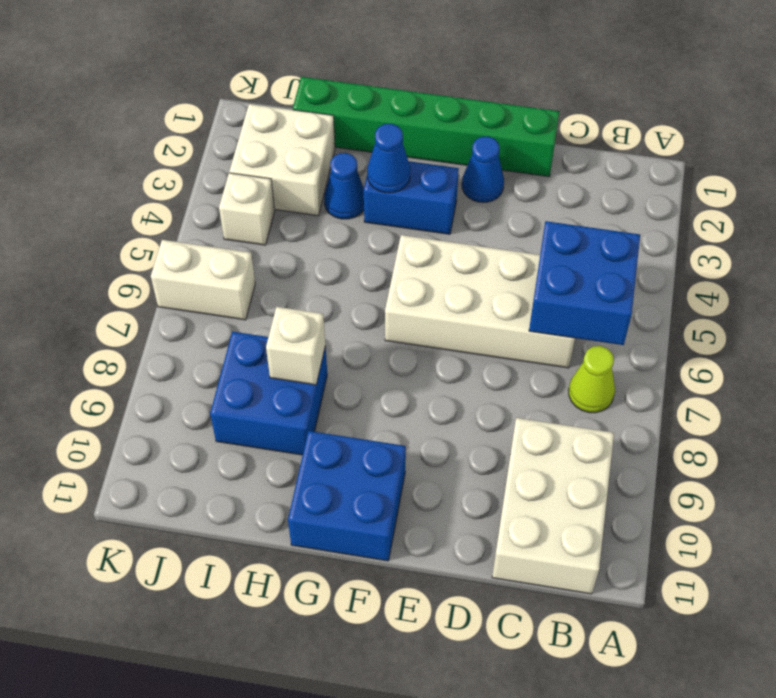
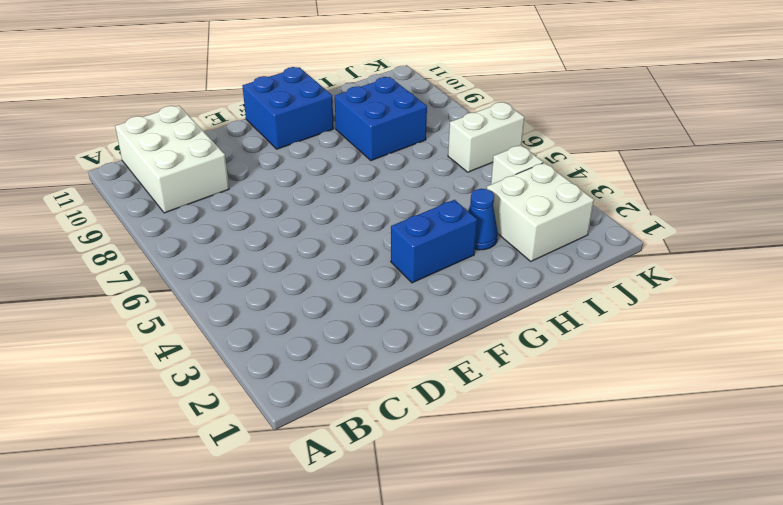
none -> lime cone B7 level 1
none -> white brick C5:F6 level 1
none -> green brick D1:I1 level 1

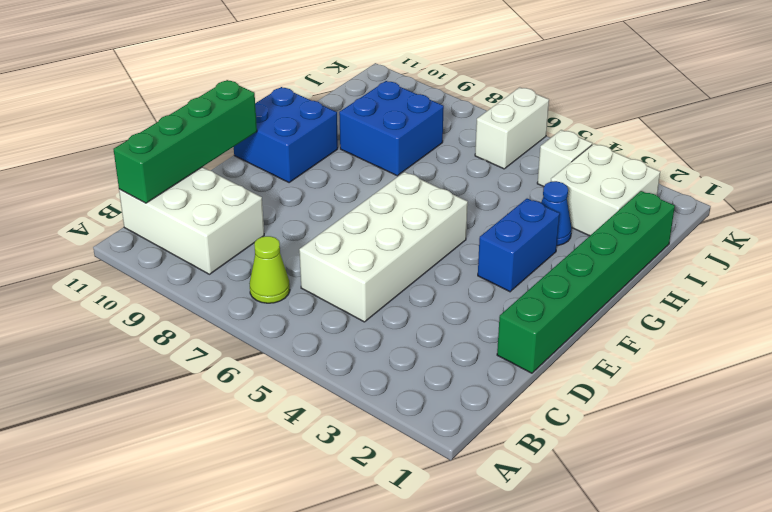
green brick B11:E11 level 2 -> none
none -> blue cone E2 level 1
none -> blue brick B5:C6 level 2
none -> blue cone G3 level 2

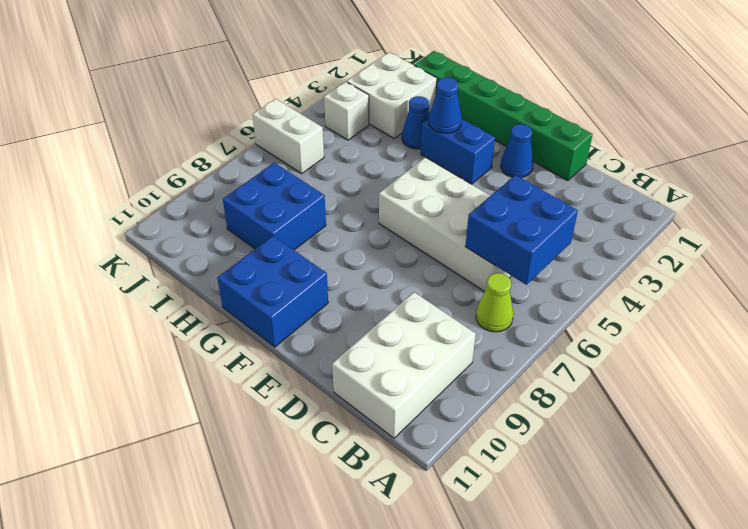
none -> white brick H8 level 2

